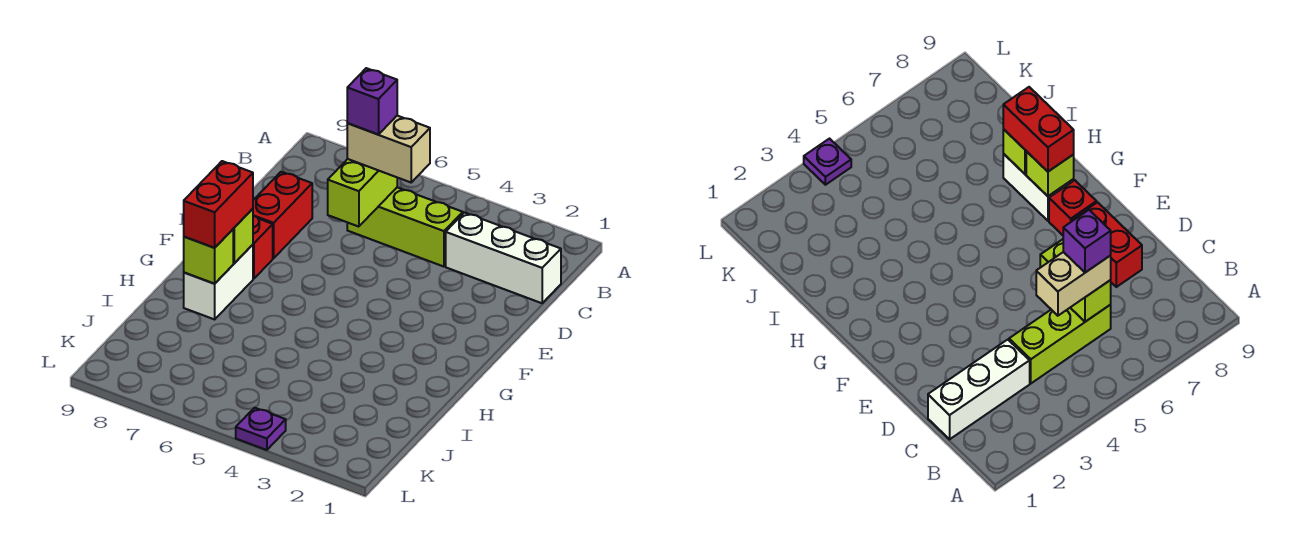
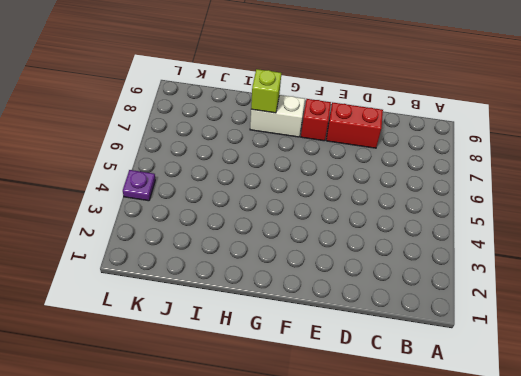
none -> white brick C1:C3 level 1
none -> lime brick C4:C6 level 1
none -> lime brick C6:D6 level 2

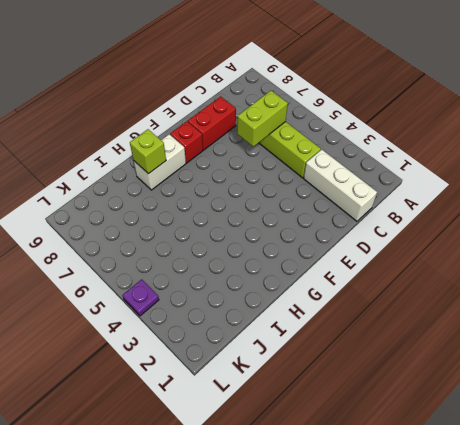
none -> lime brick G8 level 2
none -> tan brick C5:C6 level 3
none -> red brick G8:H8 level 3

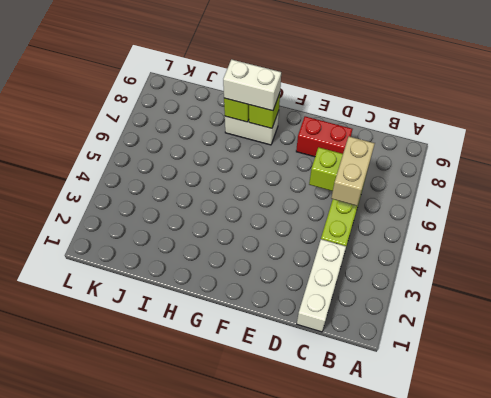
white brick G8:H8 level 3 -> red brick G8:H8 level 3
none -> red brick F8 level 1
none -> purple plate L4 level 1
none -> purple brick C6 level 4

